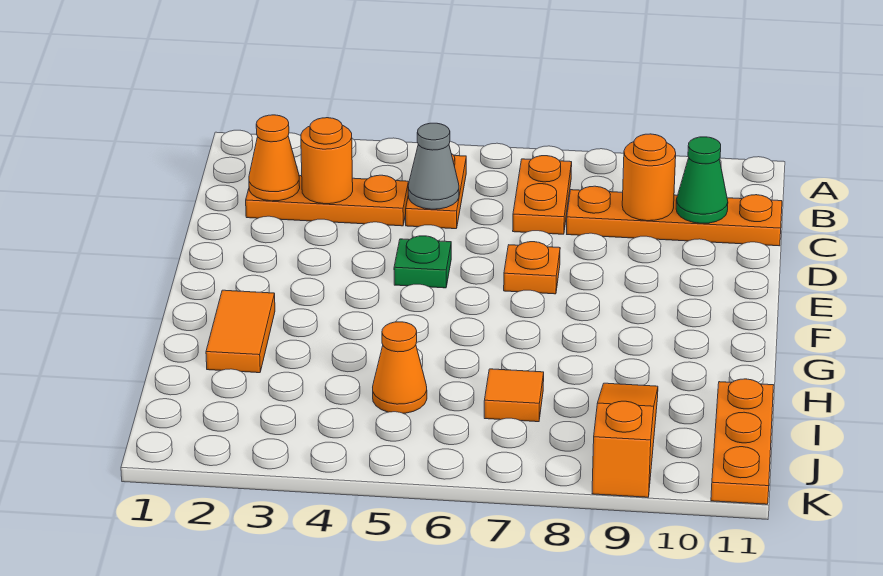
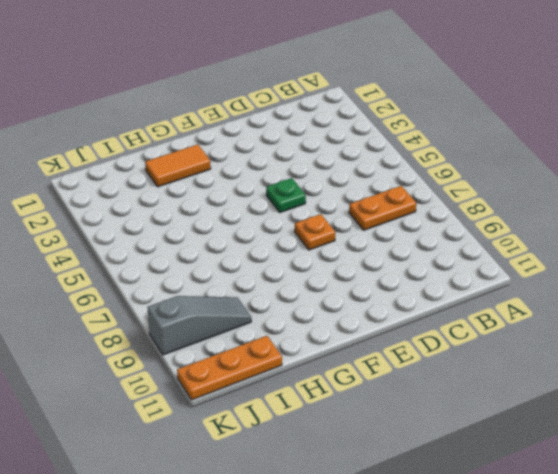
grey slope I9:K9 level 1 top K -> orange slope I9:K9 level 1 top K
none -> orange plate B5:C5 level 1
none -> orange plate C2:C4 level 1
none -> orange plate C8:C11 level 1

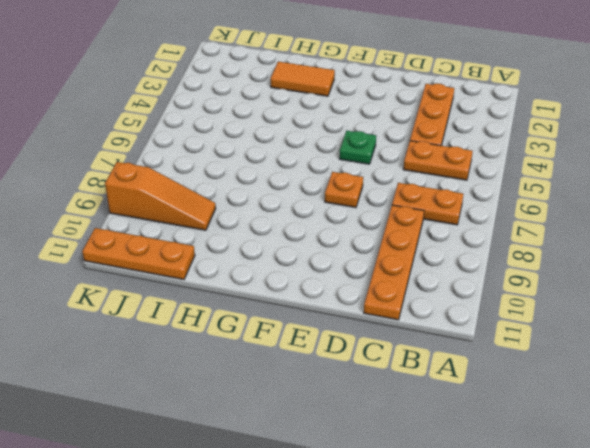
none -> orange cone I5 level 1
none -> orange tile I7 level 1
none -> orange cone C2 level 2

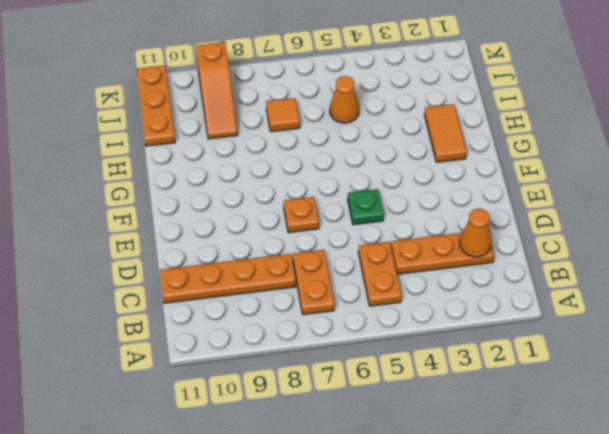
none -> orange round brick C3 level 2
none -> grey cone C5 level 2
none -> orange round brick C9 level 2

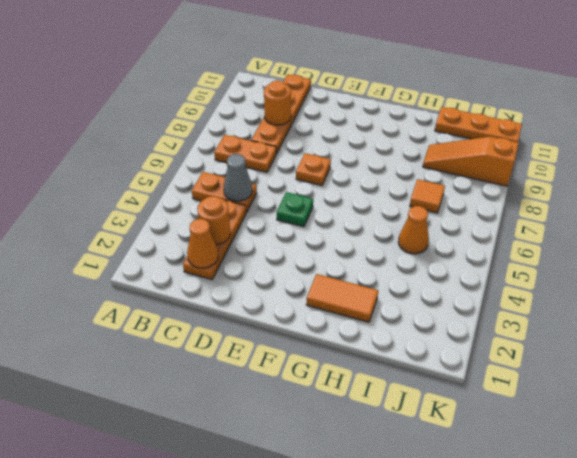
none -> green cone C10 level 2

